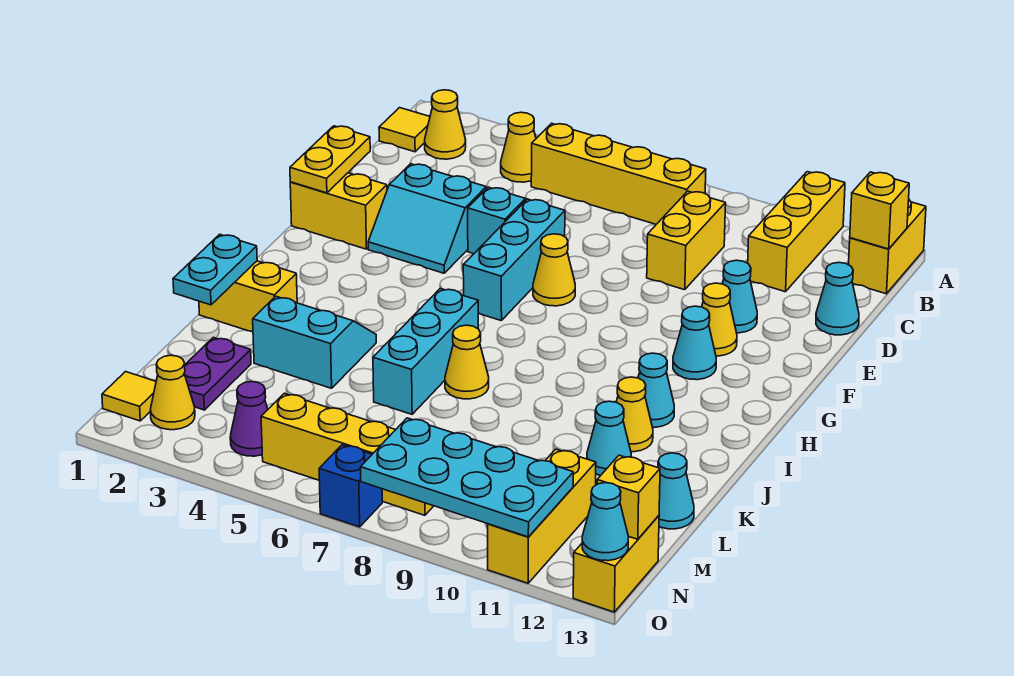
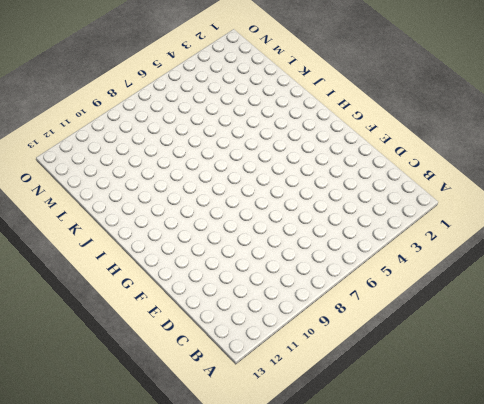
none -> yellow brick A11:C11 level 1
none -> yellow brick A13:B13 level 1
none -> yellow tile B1 level 1
none -> yellow cone B2 level 1

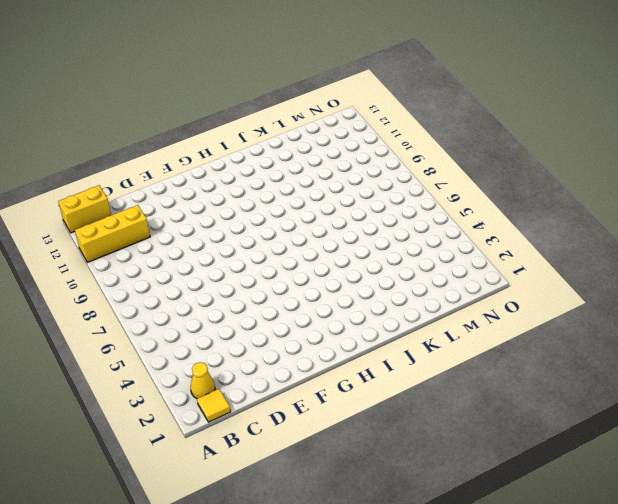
none -> yellow cone B4 level 1
none -> yellow brick B5:B8 level 1
none -> yellow brick C9:D9 level 1
none -> cyan cone D13 level 1

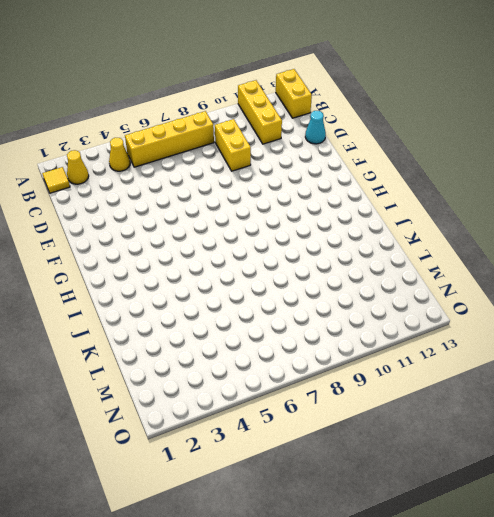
none -> cyan slope E3:F4 level 1 top E
none -> cyan brick E5 level 1
none -> cyan brick E6:G6 level 1
none -> cyan cone E11 level 1

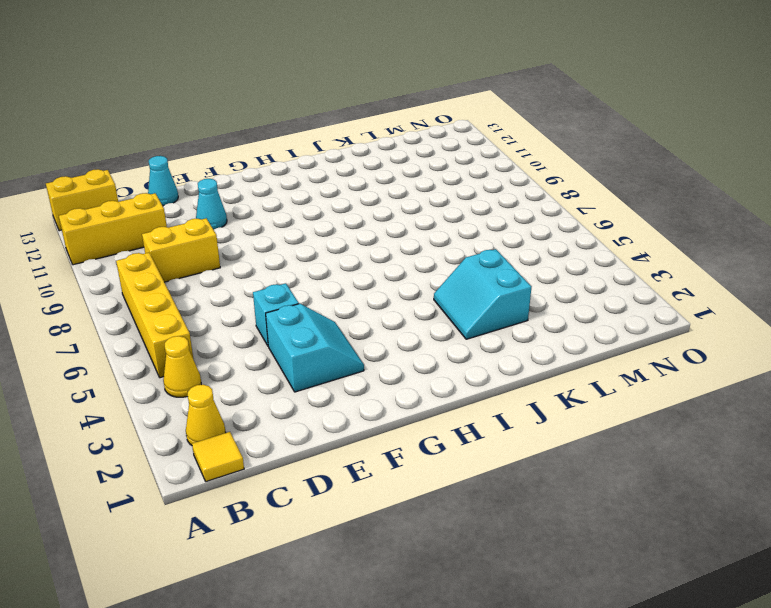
none -> cyan brick E6:G6 level 1
none -> yellow brick F1:F2 level 1
none -> yellow cone F7 level 1
none -> yellow cone F11 level 1

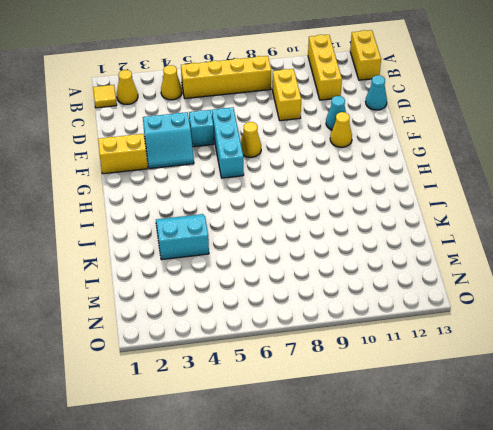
none -> cyan cone G11 level 1
none -> cyan brick I6:K6 level 1
none -> cyan cone I11 level 1
none -> yellow brick J1:J2 level 1

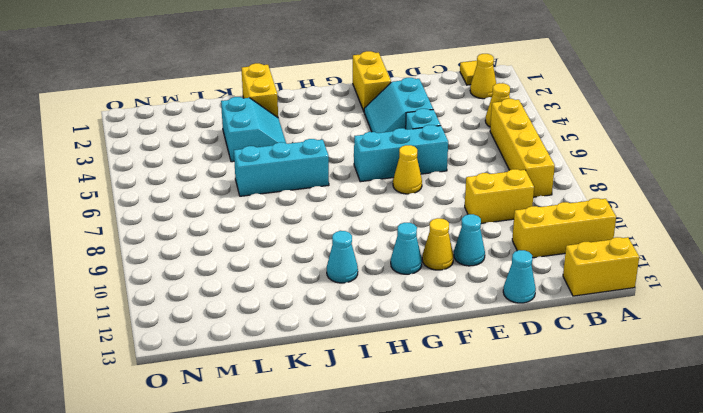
none -> yellow cone J7 level 1
none -> yellow cone J11 level 1
none -> cyan cone K11 level 1
none -> purple plate L2:M2 level 1

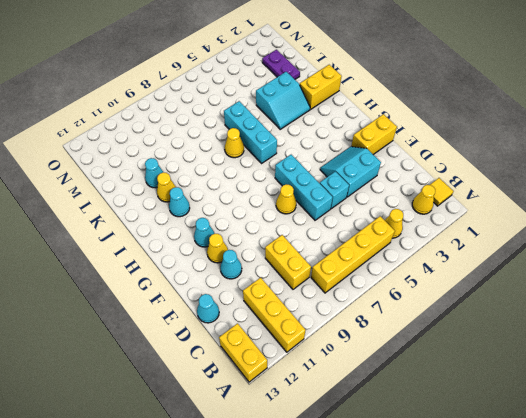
none -> cyan cone L13 level 1
none -> yellow brick M11:O11 level 1
none -> yellow tile N1 level 1
none -> yellow cone N2 level 1

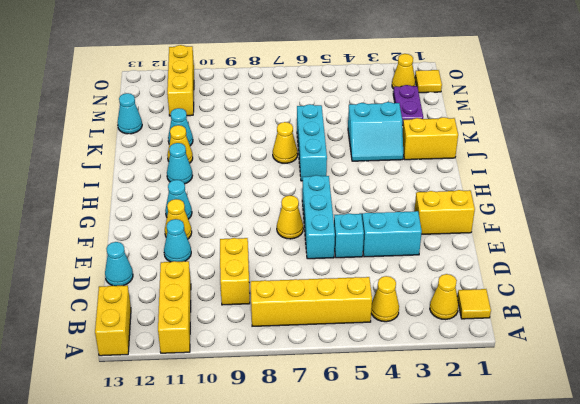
none -> purple cone N4 level 1
none -> yellow brick N5:N8 level 1
none -> yellow brick N13:O13 level 1
none -> blue brick O7 level 1

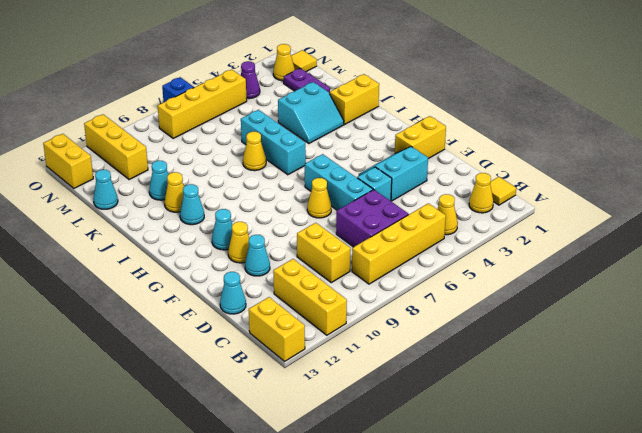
purple brick C6:D7 level 1 -> none
none -> yellow brick B13 level 2
none -> yellow plate E1:F1 level 2
none -> cyan plate J1:K1 level 2
none -> cyan plate N8:O11 level 2

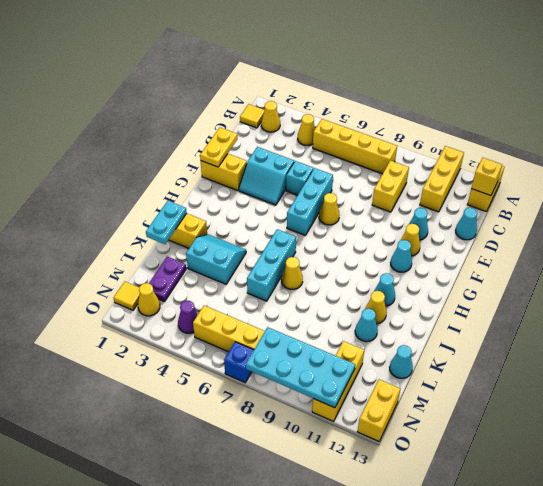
none -> yellow brick N13 level 2
none -> cyan cone O13 level 2

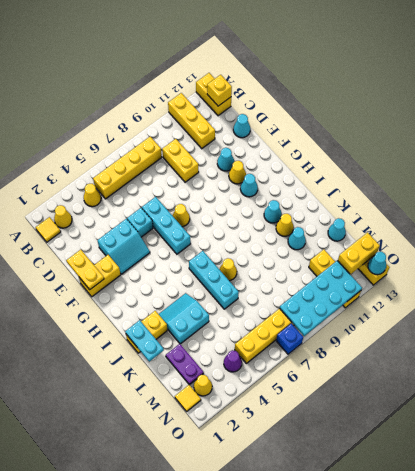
yellow brick N12:N13 level 2 -> yellow brick N13 level 2

